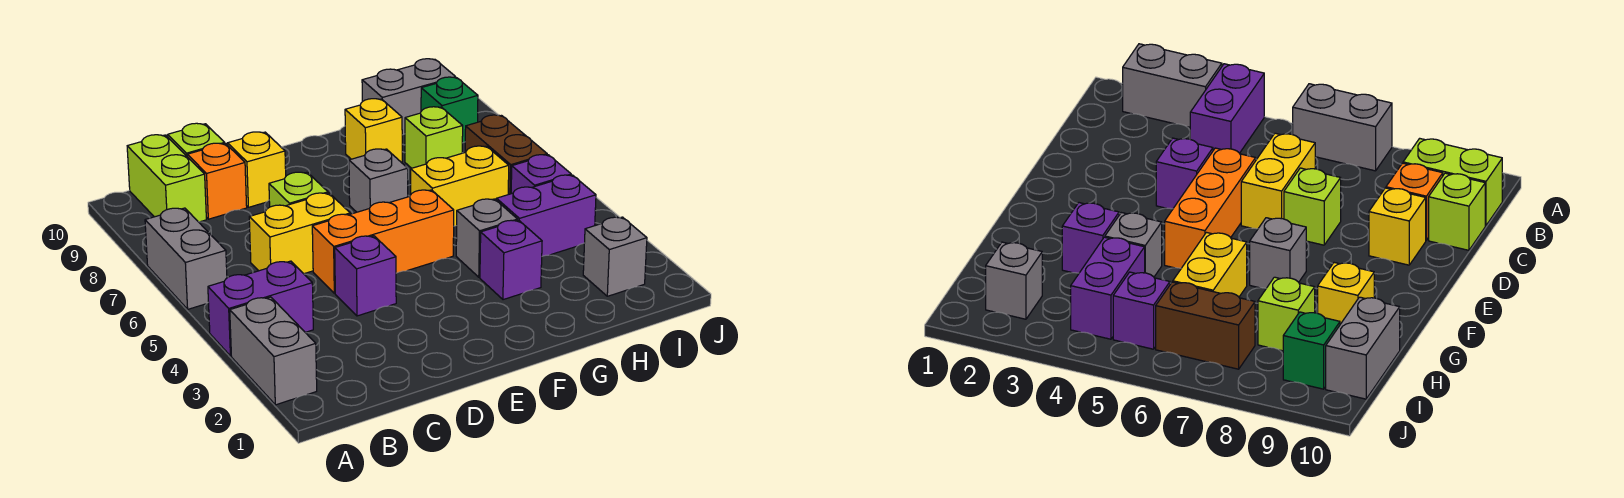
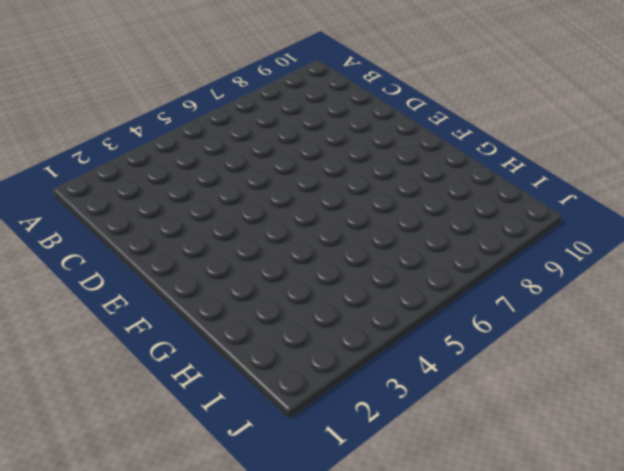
none -> grey brick A2:A3 level 1
none -> purple brick A4:B4 level 1
none -> grey brick A6:A7 level 1

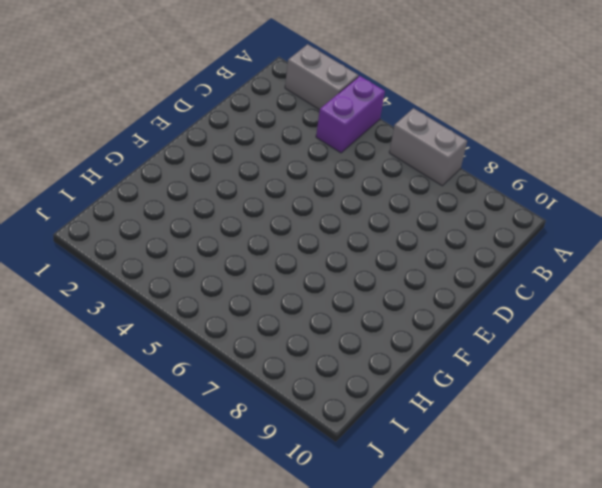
none -> lime brick B9:B10 level 1
none -> yellow brick C6:D6 level 1
none -> orange brick C9 level 1

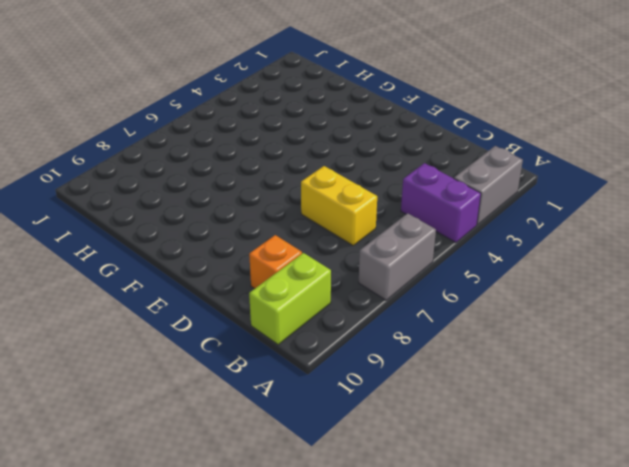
none -> lime brick C10 level 1
none -> purple brick D4 level 1
none -> orange brick D5:F5 level 1

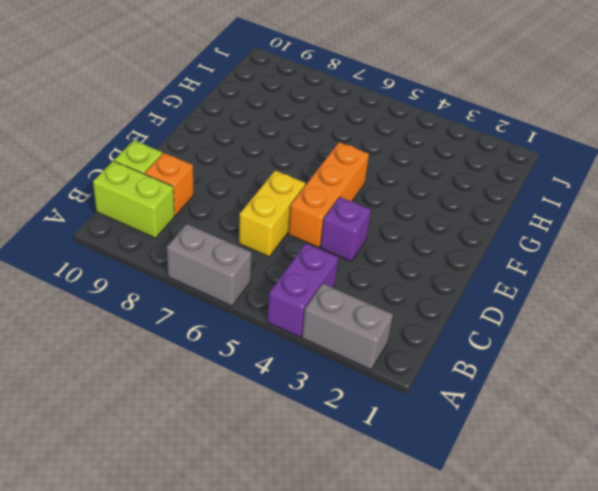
none -> lime brick D7 level 1
none -> yellow brick D9 level 1
none -> grey brick F7 level 1

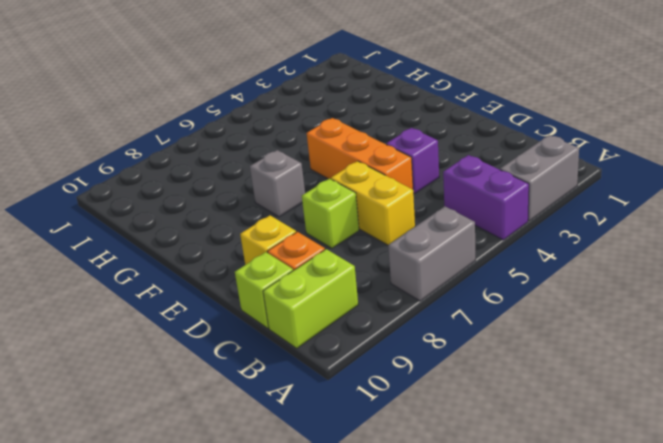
none -> purple brick G3 level 1
none -> grey brick G4 level 1
none -> yellow brick G6:H6 level 1

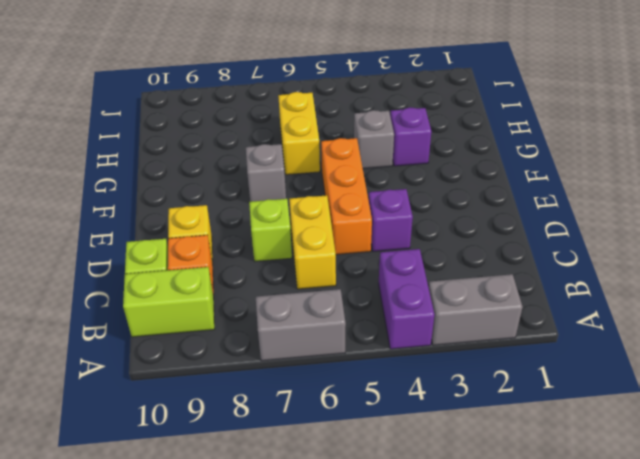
none -> yellow brick G9 level 1
none -> purple brick H4:I4 level 1
none -> lime brick H8 level 1

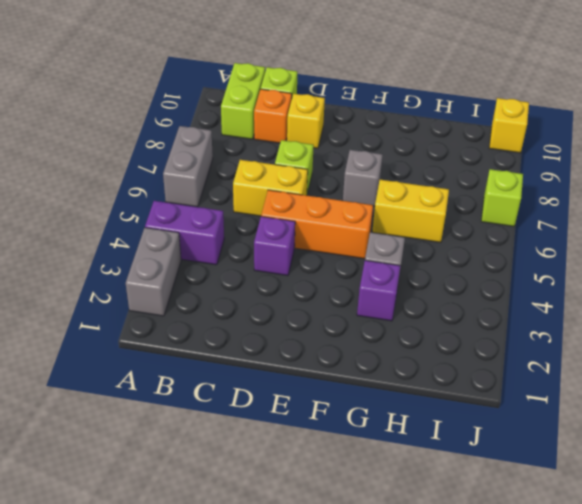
lime brick J7 level 1 -> lime brick H8 level 1
yellow brick J10 level 1 -> yellow brick G9 level 1
none -> purple brick H4:I4 level 1
none -> grey brick H10:I10 level 1
none -> grey brick I2 level 1

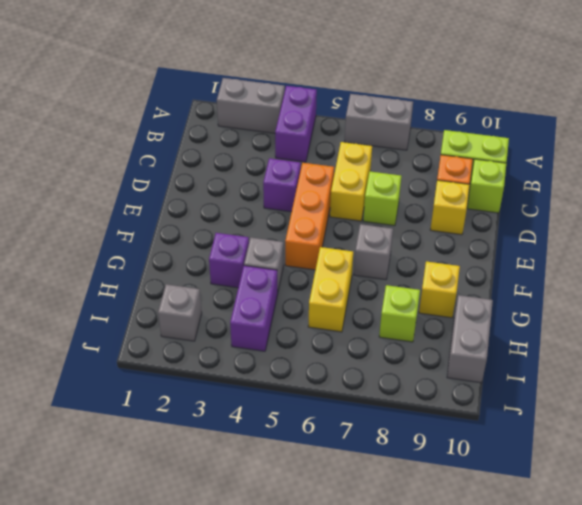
none -> purple brick I5 level 1
none -> brown brick I6:I7 level 1
none -> green brick I9 level 1

